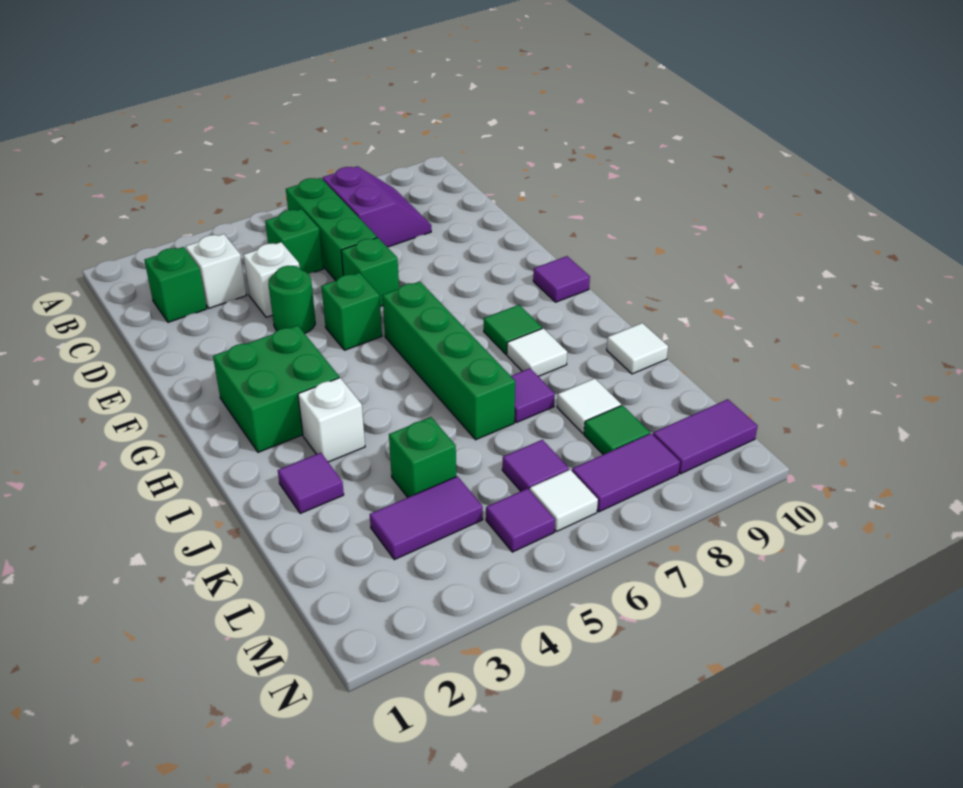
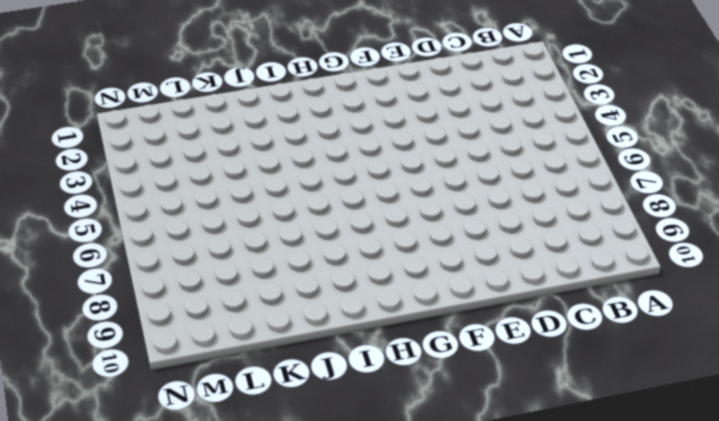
none -> green brick B6:D6 level 1
none -> purple slope B7:C8 level 1 top 7
none -> green brick C2 level 1

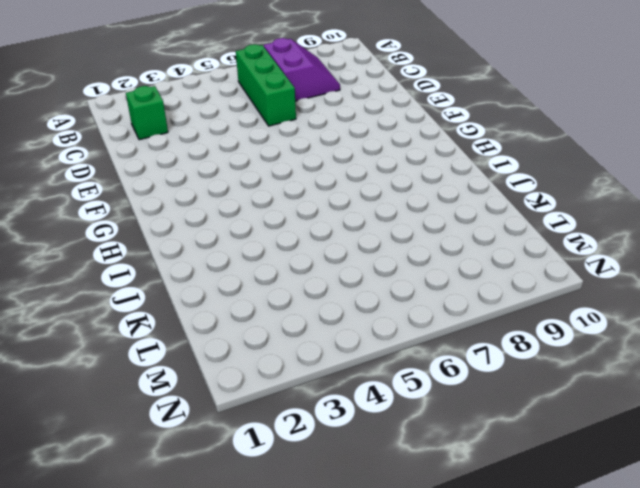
none -> white brick C3 level 1
none -> green brick C5 level 1
none -> white brick D4 level 1

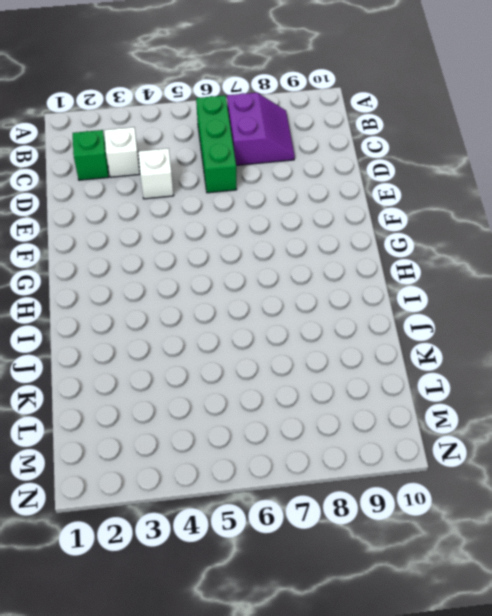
none -> green brick C5 level 1
none -> green round brick E4 level 1
none -> green brick E6 level 1

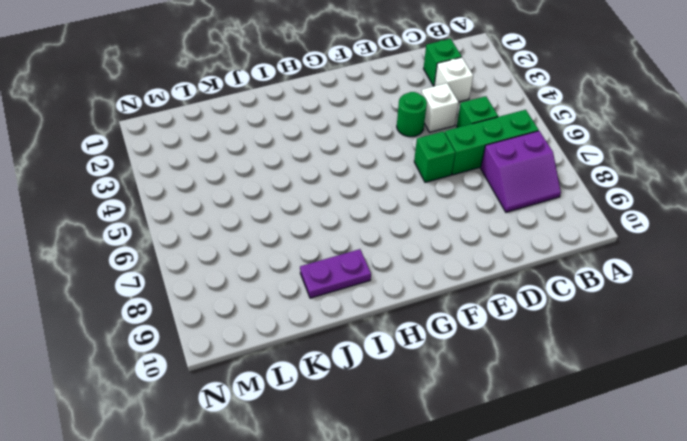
purple plate I9:J9 level 1 -> none
none -> green brick F5 level 1
none -> green brick G2:H3 level 1
none -> green brick G6:J6 level 1

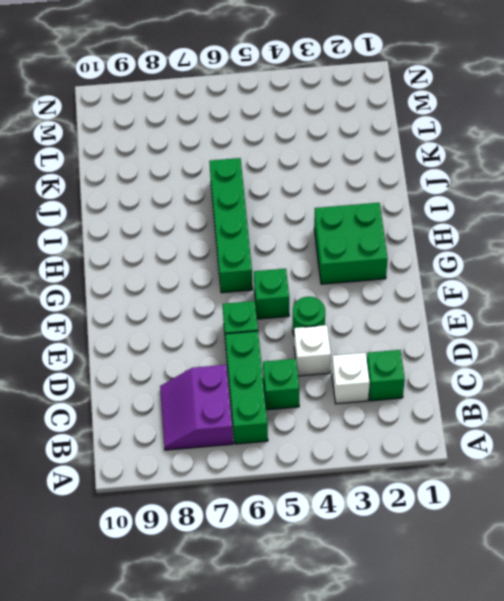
none -> purple tile G10 level 1
none -> green tile H8 level 1
none -> white brick I3 level 1

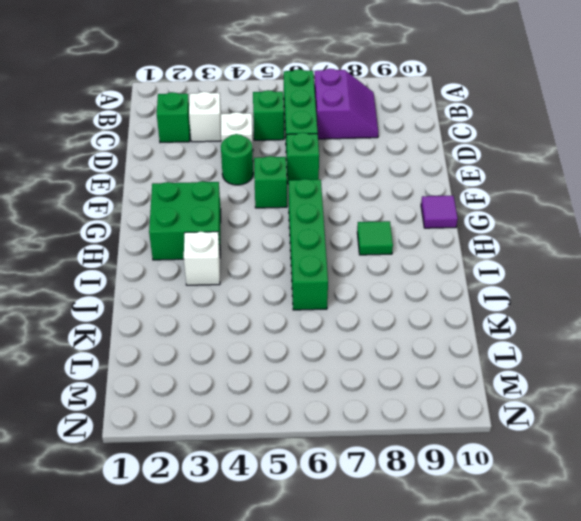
none -> white tile I8 level 1
none -> purple tile J2 level 1
none -> purple tile J7 level 1

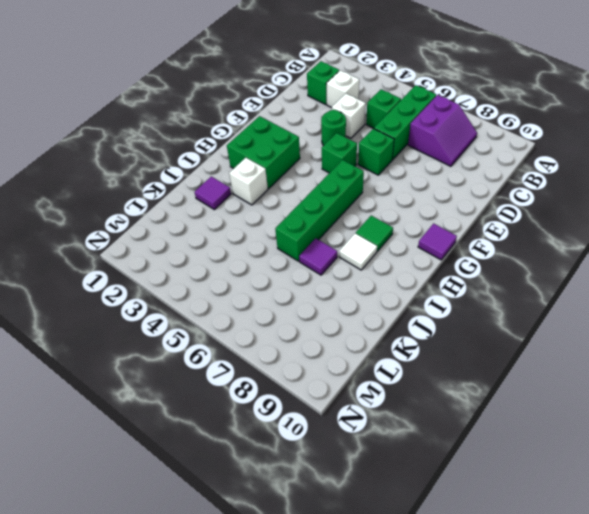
none -> white tile J10 level 1
none -> green brick K4 level 1
none -> white tile K8 level 1

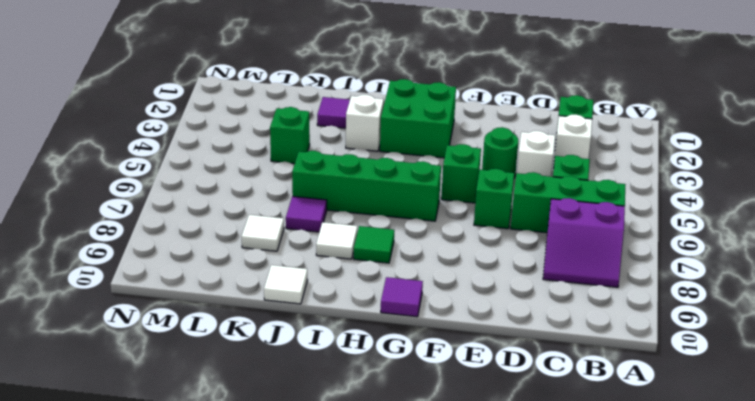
none -> purple tile L3:L4 level 1
none -> purple tile L6 level 1
none -> green tile L8 level 1

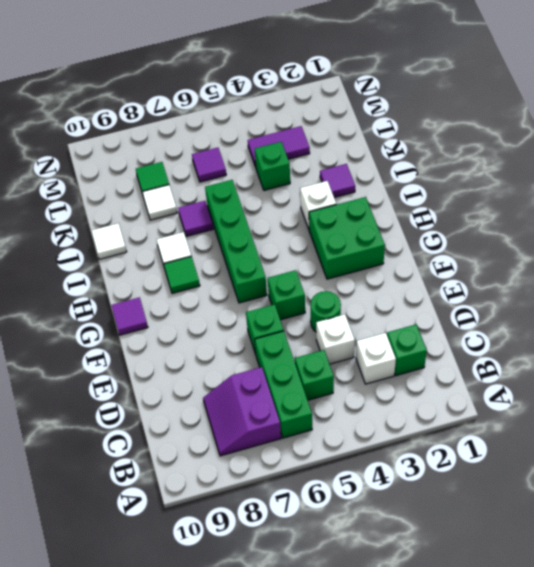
none -> purple tile M5 level 1
none -> white tile M6 level 1
none -> purple tile M7:M8 level 1

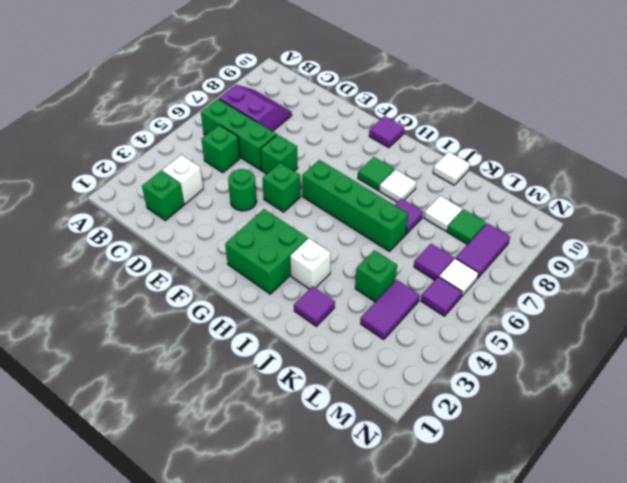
none -> white brick D4 level 1
none -> purple tile M9:M10 level 1

